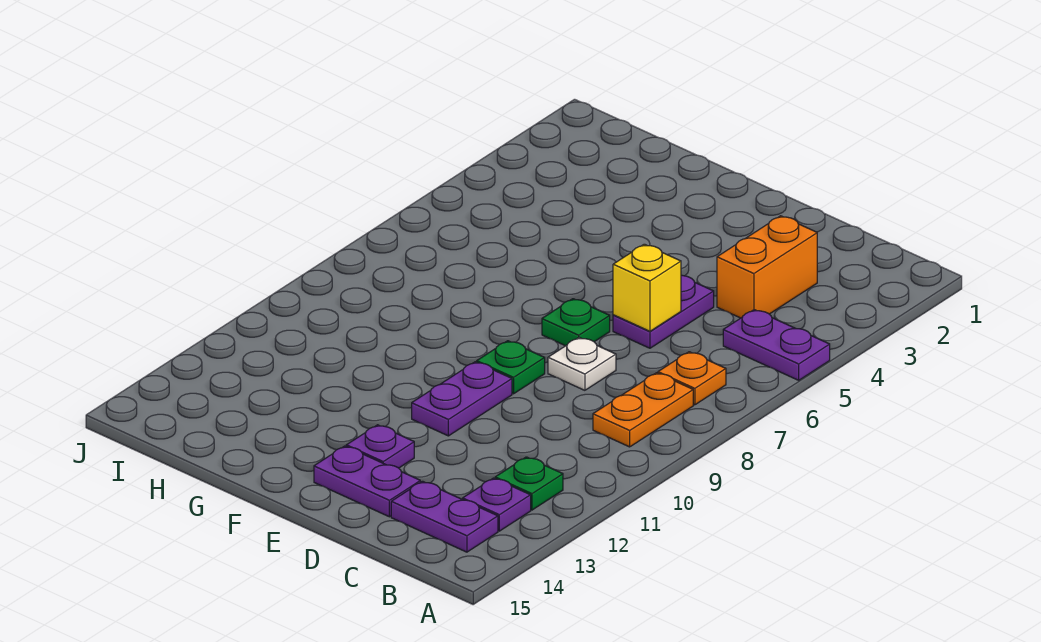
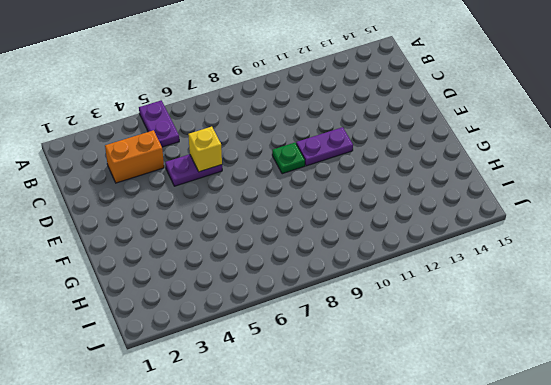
none -> orange plate B7 level 1
none -> orange plate B8:B9 level 1
none -> green plate B12 level 1

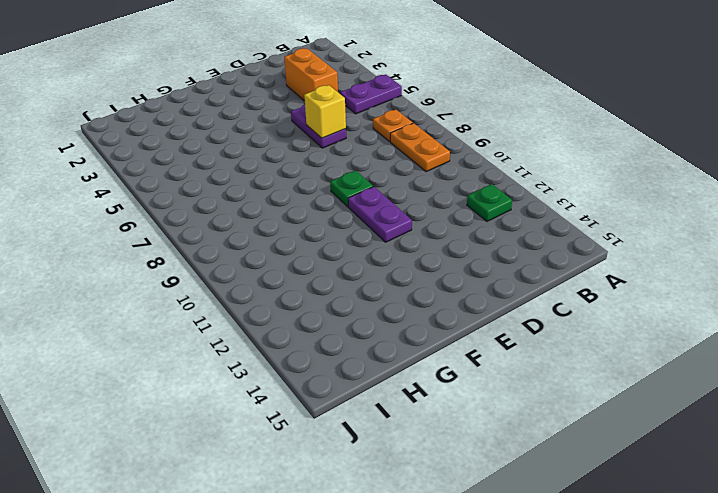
none -> purple plate B13 level 1
none -> purple plate B14:C14 level 1
none -> white plate D8 level 1

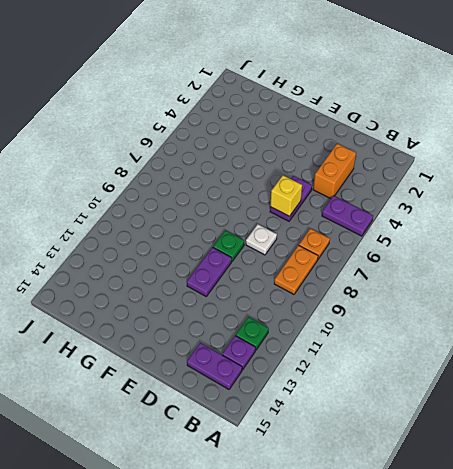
none -> purple plate D14:E14 level 1
none -> green plate E7 level 1
none -> purple plate E13 level 1

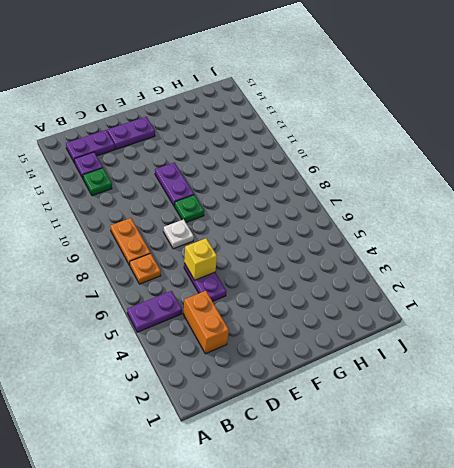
none -> green plate E7 level 1
none -> purple plate E13 level 1

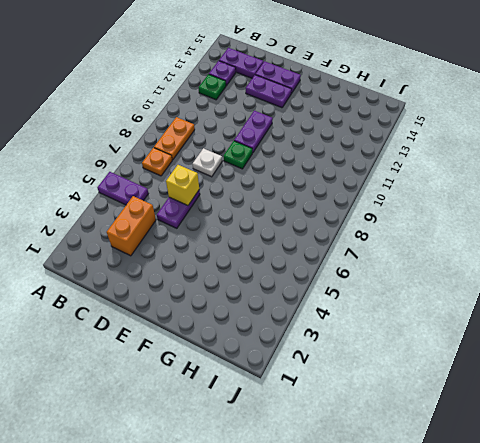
purple plate D13:E13 level 1 -> purple plate E13 level 1
none -> green plate E7 level 1

